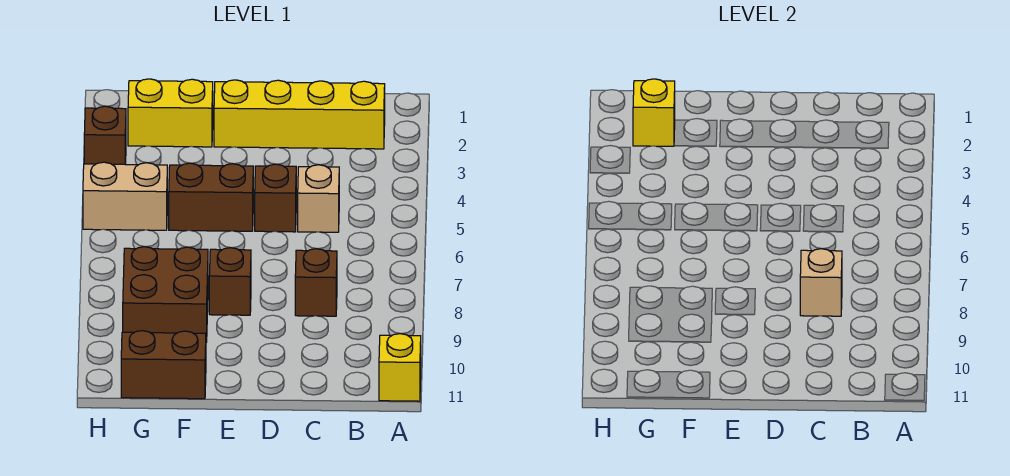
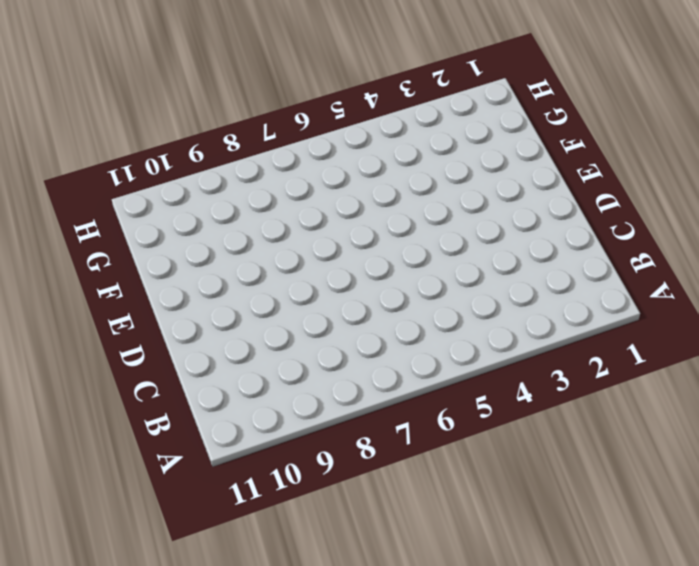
none -> yellow brick A11 level 1
none -> yellow brick B2:E2 level 1
none -> tan brick C5 level 1

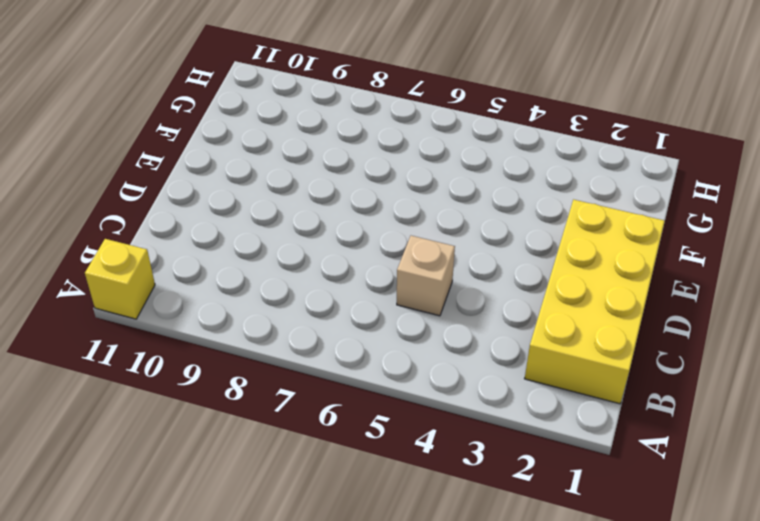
yellow brick B1:E2 level 1 -> yellow brick B2:E2 level 1
none -> brown brick C8 level 1
none -> brown brick D5 level 1
none -> brown brick E5:F5 level 1

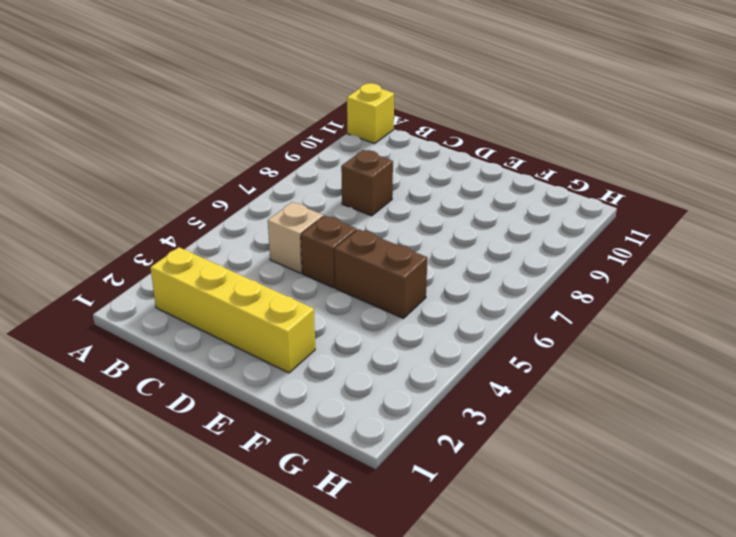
none -> brown brick E8 level 1
none -> yellow brick F2:G2 level 1
none -> brown brick F8:G9 level 1

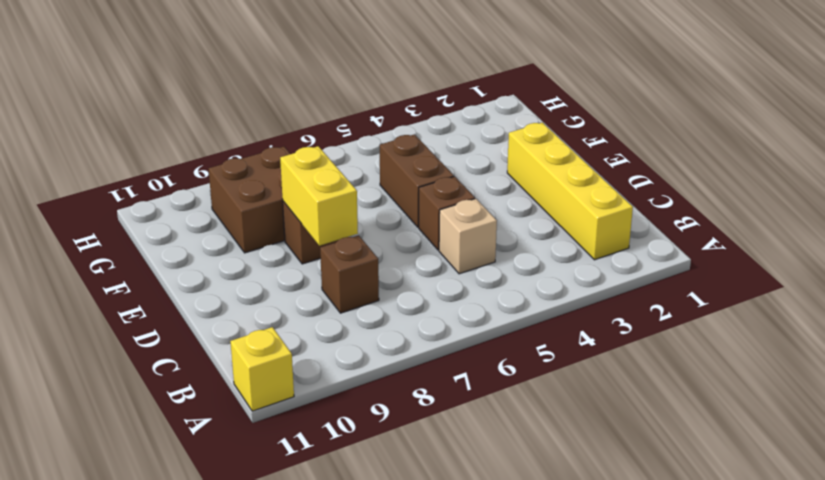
yellow brick D8:E8 level 2 -> yellow brick F2:G2 level 1
none -> brown brick F11:G11 level 1
none -> tan brick G5:H5 level 1
none -> brown brick H3 level 1

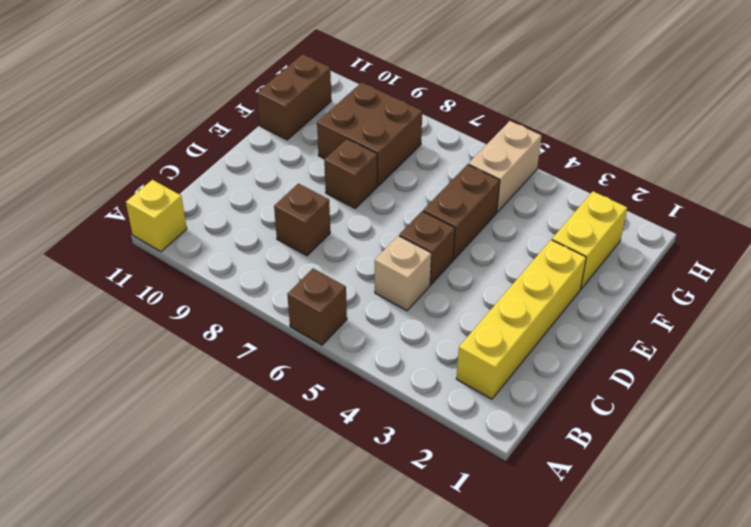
brown brick A6 level 1 -> brown brick H3 level 1
none -> tan brick C8 level 2
none -> yellow brick G2 level 2

